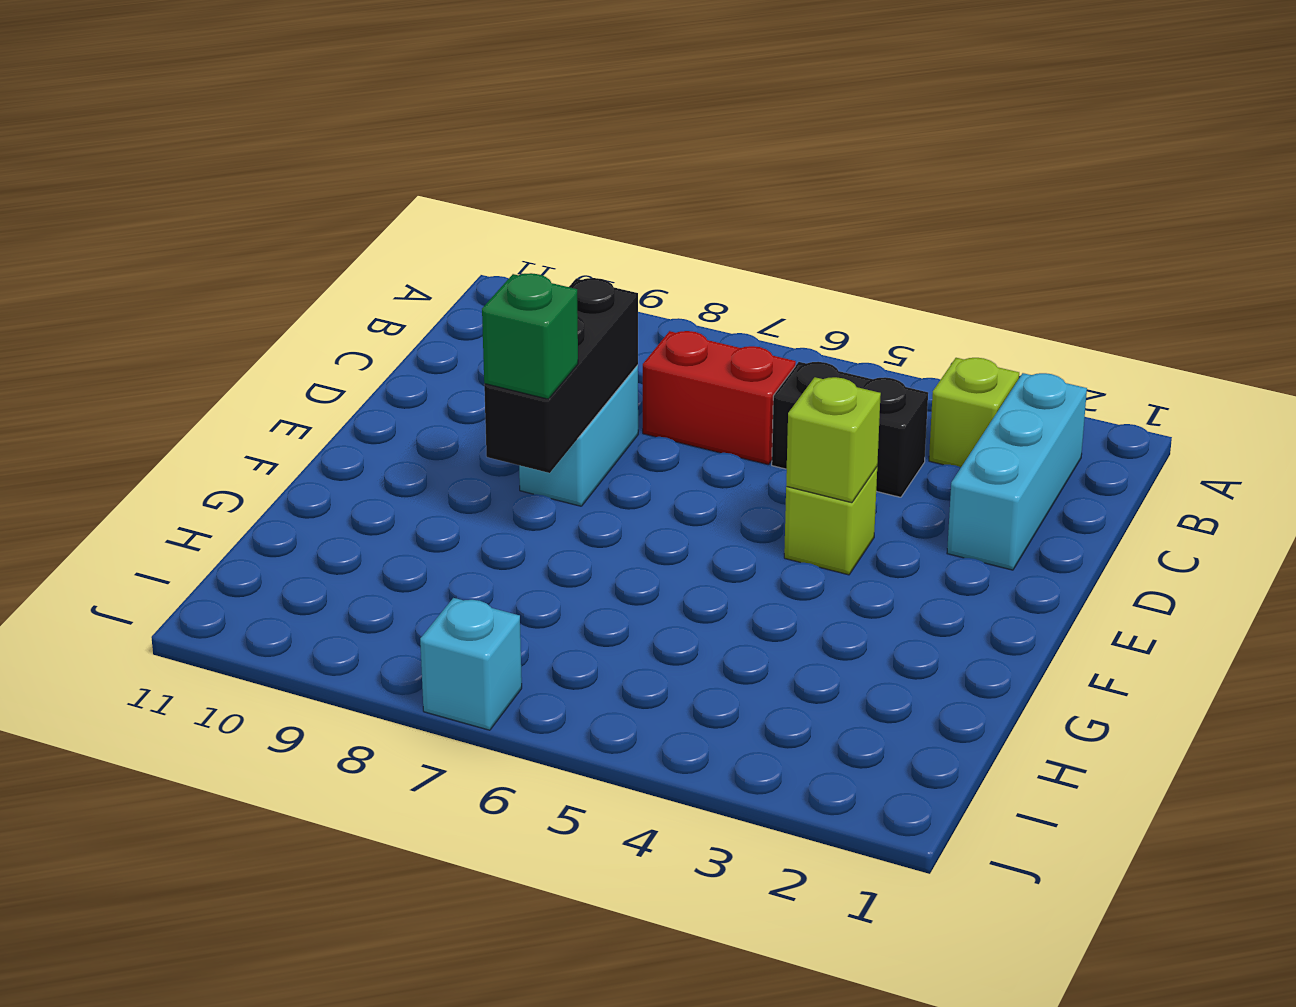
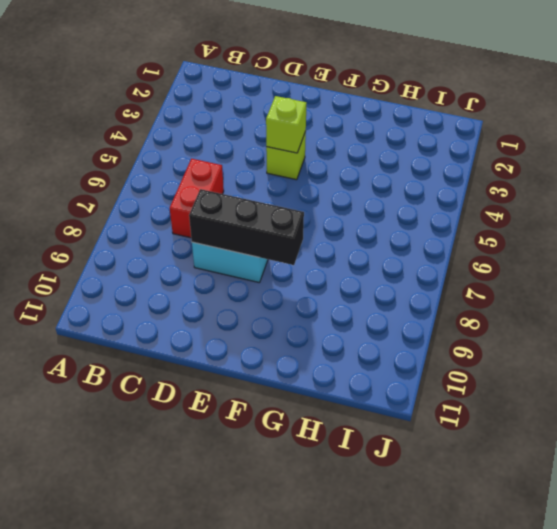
none -> cyan brick B2:D2 level 1
none -> lime brick B3 level 1

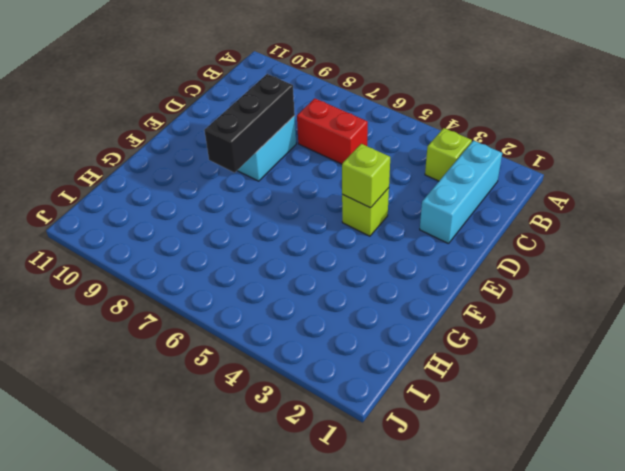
none -> black brick C4:C5 level 1
none -> cyan brick J7 level 1

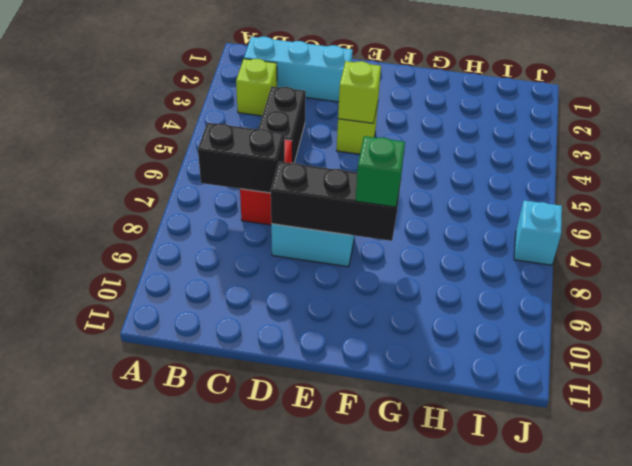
black brick B7:C7 level 2 -> none

